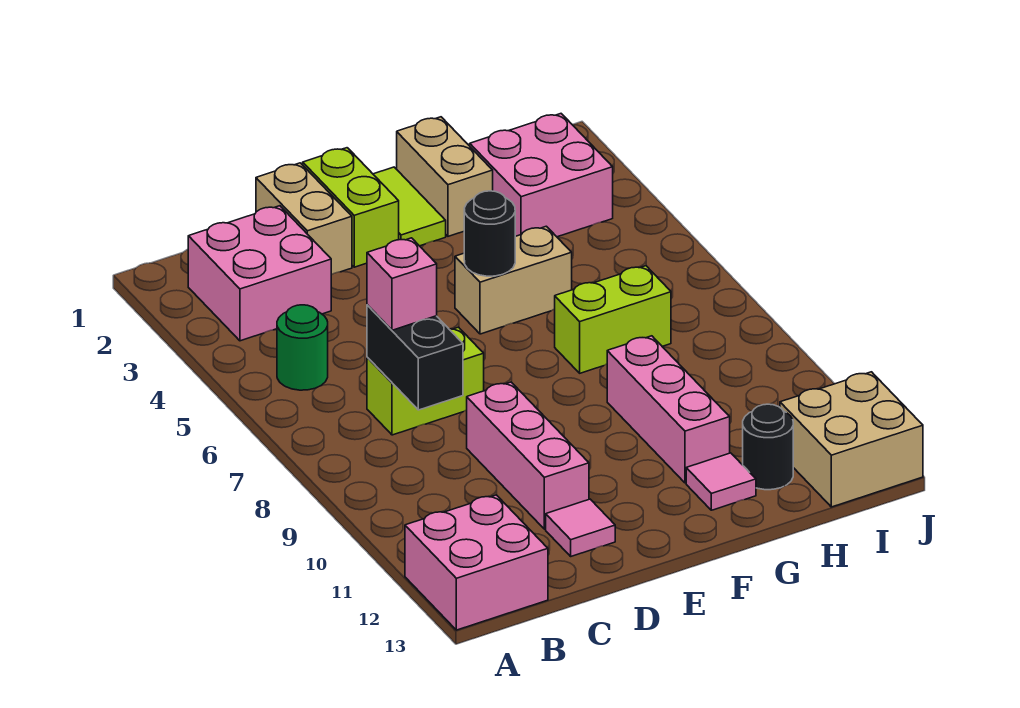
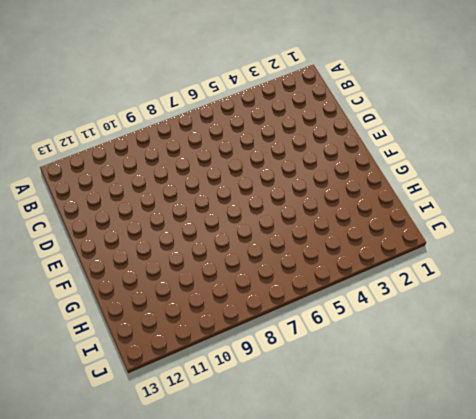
none -> pink brick A12:B13 level 1
none -> pink brick B2:C3 level 1
none -> green round brick B5 level 1

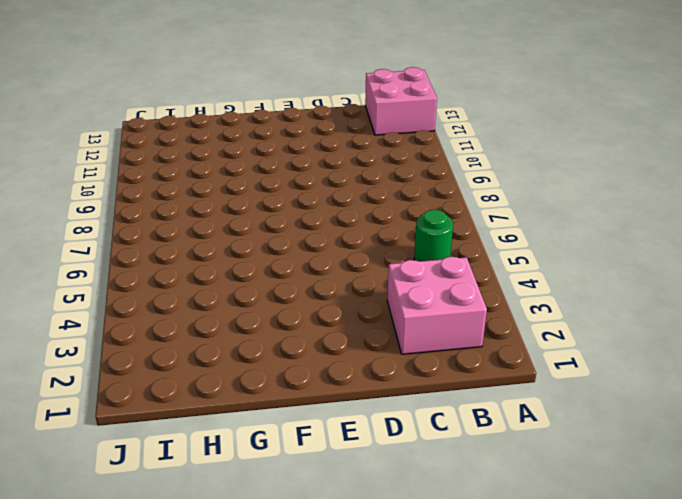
none -> lime brick C7:D7 level 1
none -> tan brick D1:D2 level 1
none -> pink brick D9:D11 level 1

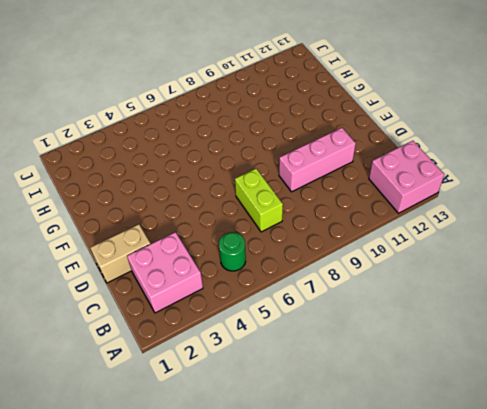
none -> pink tile D12 level 1
none -> lime brick E1:E2 level 1
none -> lime tile F1:F2 level 1

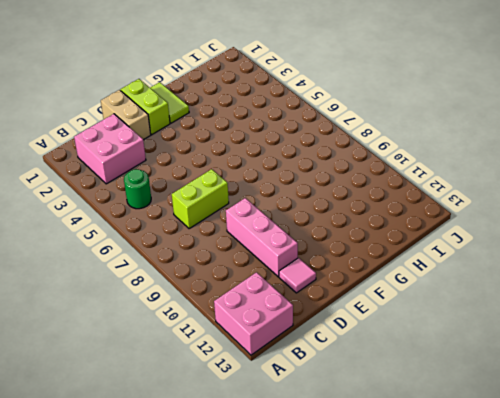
none -> tan brick F5:G5 level 1
none -> tan brick G1:G2 level 1
none -> lime brick G7:H7 level 1

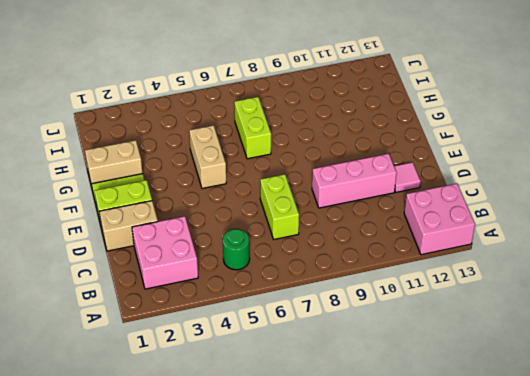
none -> pink brick G9:G11 level 1
none -> pink tile G12 level 1
none -> pink brick H2:I3 level 1

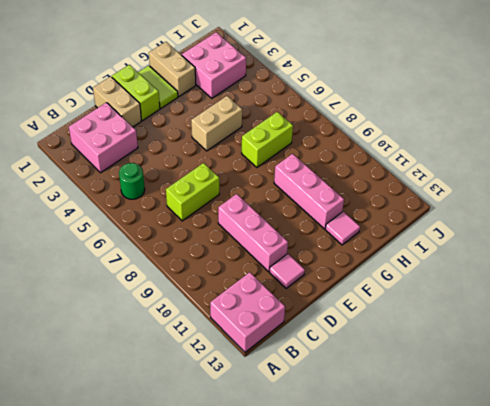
none -> black round brick H12 level 1
none -> tan brick I12:J13 level 1
none -> black brick C7:C8 level 2

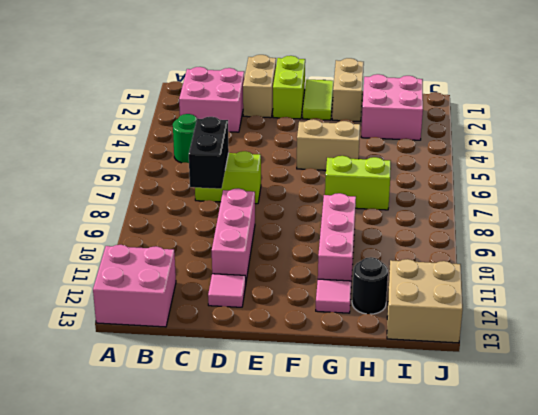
none -> black round brick F5 level 2
none -> pink brick C7 level 3

